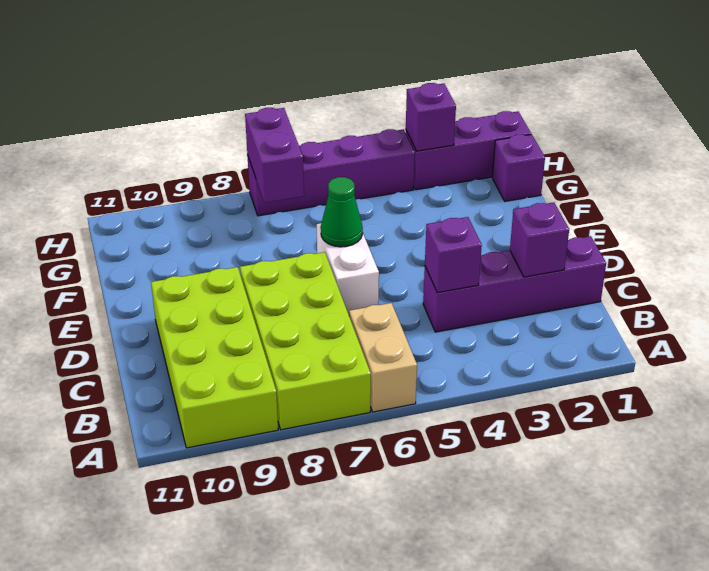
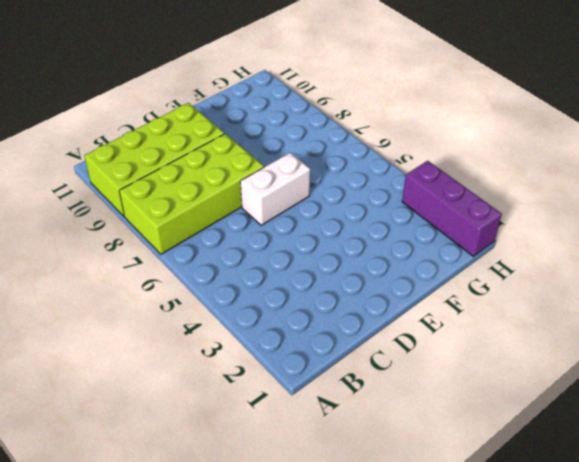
none -> tan brick A6:B6 level 1
none -> purple brick C1:C4 level 1
none -> purple brick G1 level 1

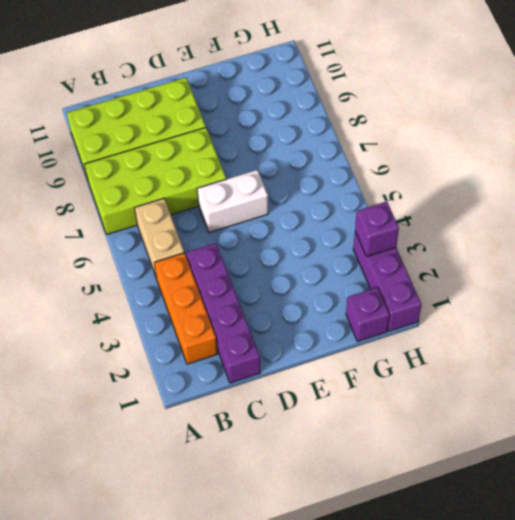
orange brick B2:B4 level 1 -> none
tan brick B5:B6 level 1 -> tan brick A6:B6 level 1
none -> purple brick H4:H7 level 1
none -> purple brick C2 level 2
none -> purple brick C4 level 2

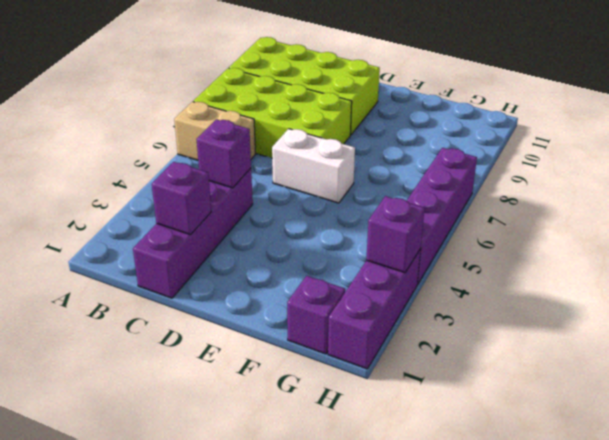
none -> green cone E6 level 2
none -> purple brick G7:H7 level 2

